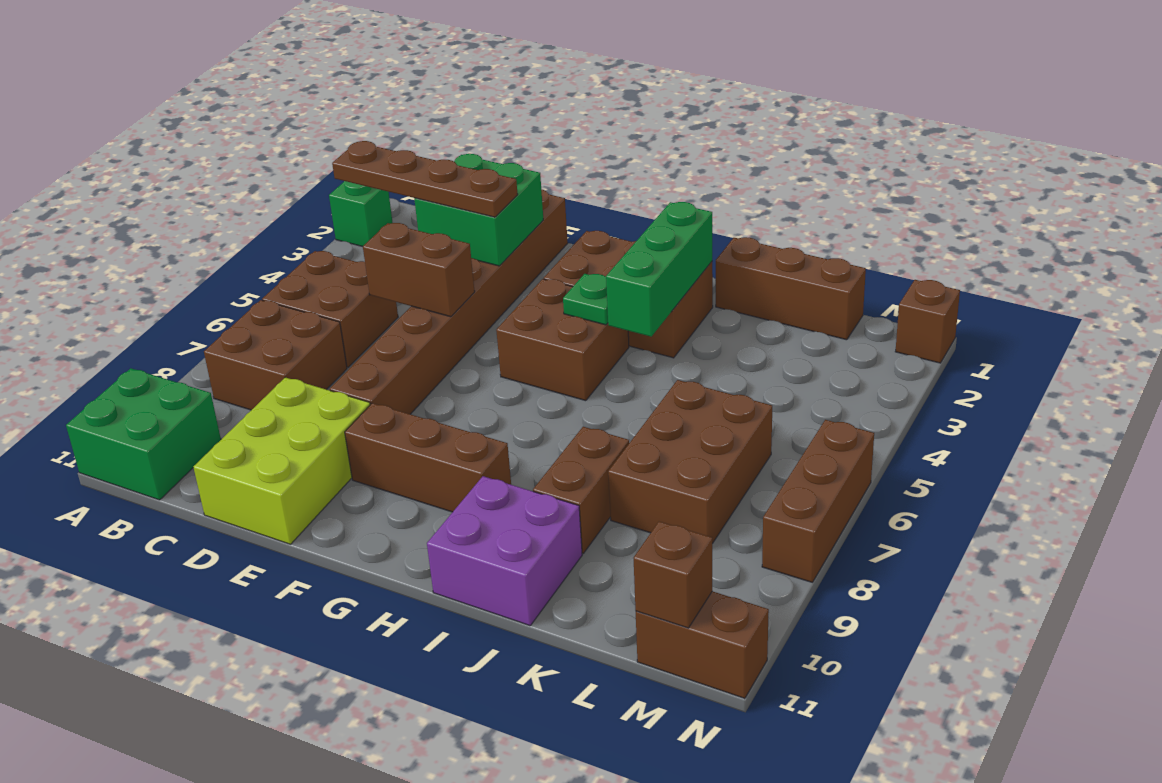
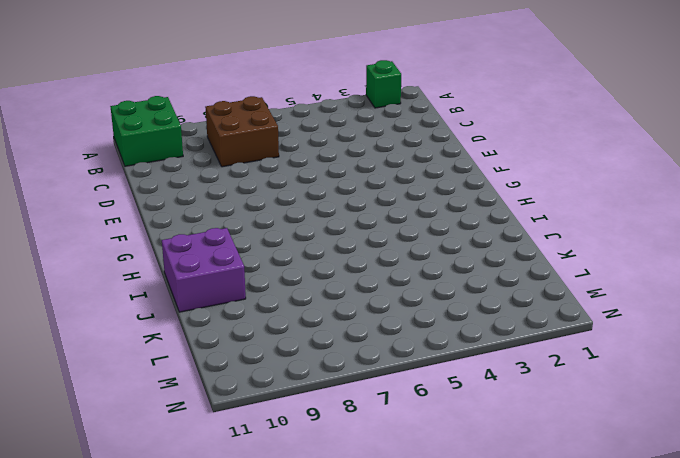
none -> brown brick B5:C6 level 1
none -> lime brick D9:E11 level 1
none -> brown brick E1:E8 level 1

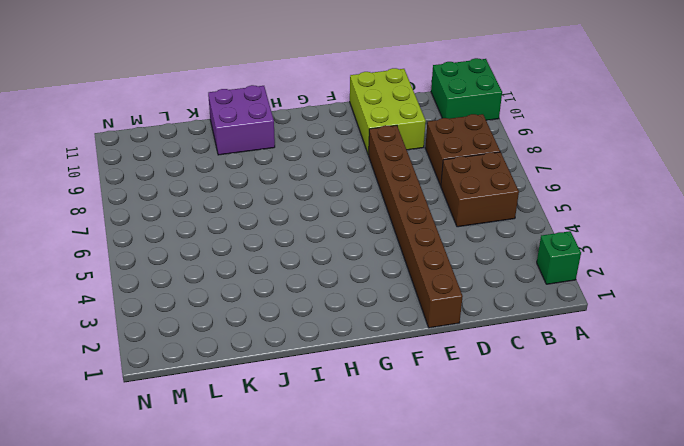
none -> brown brick F9:H9 level 1
none -> brown brick G2:I3 level 1
none -> brown brick G4:H5 level 1

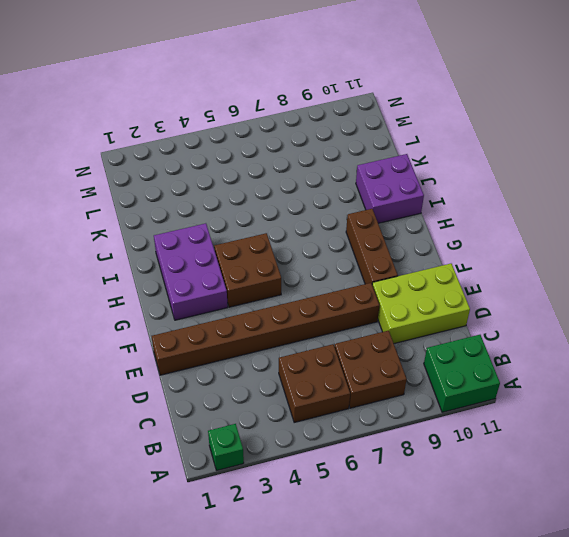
purple brick G2:I3 level 1 -> brown brick G2:I3 level 1
none -> brown brick J1:L1 level 1
none -> brown brick J8:J9 level 1
none -> brown brick K6:L8 level 1

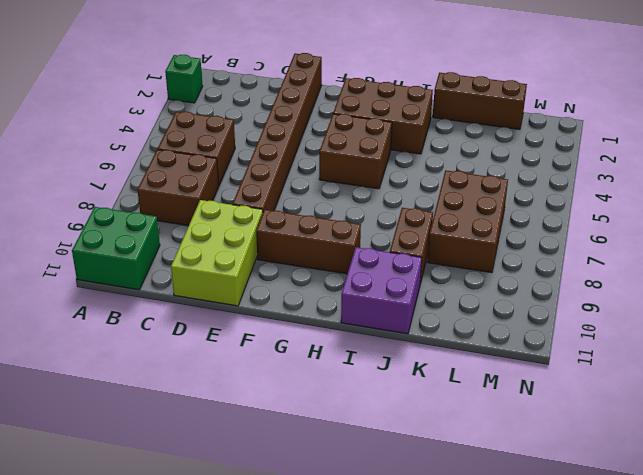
none -> brown brick M11:N11 level 1
none -> brown brick N1 level 1
none -> brown brick N6:N8 level 1

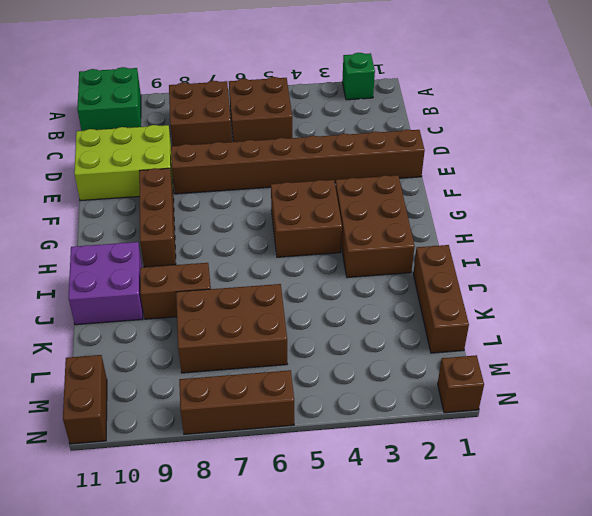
none -> green brick D2:E3 level 2
none -> brown brick D5:E5 level 2
none -> green plate H4 level 2

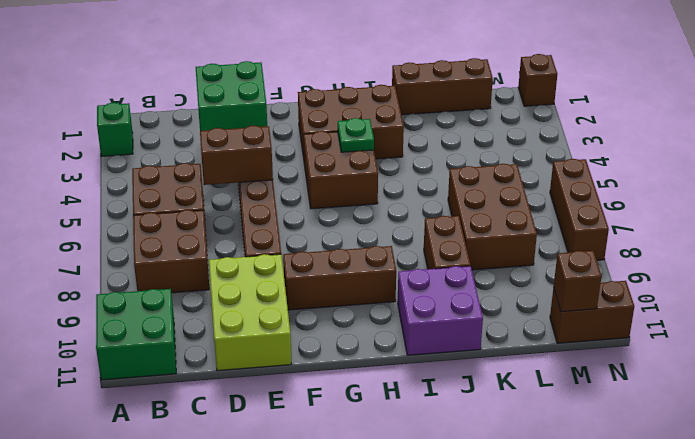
none -> green brick I2:I4 level 2
none -> brown plate B3:E3 level 3

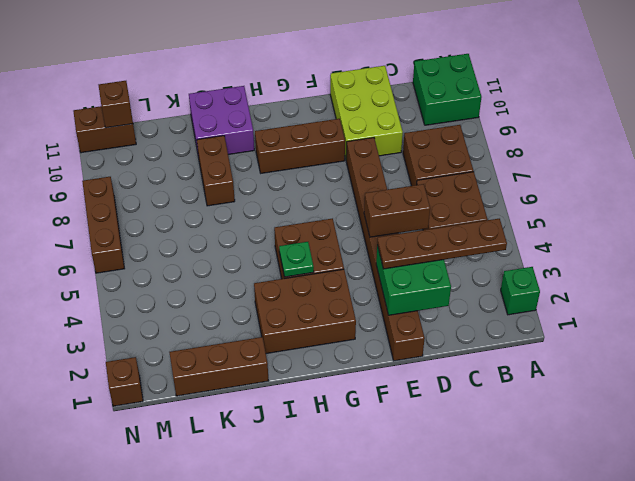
none -> brown brick K6:L8 level 1
none -> green brick I2:I4 level 2

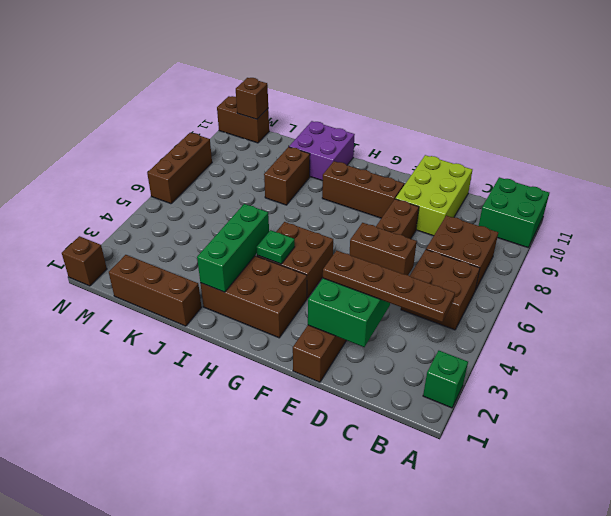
none -> brown brick K6:L8 level 1

